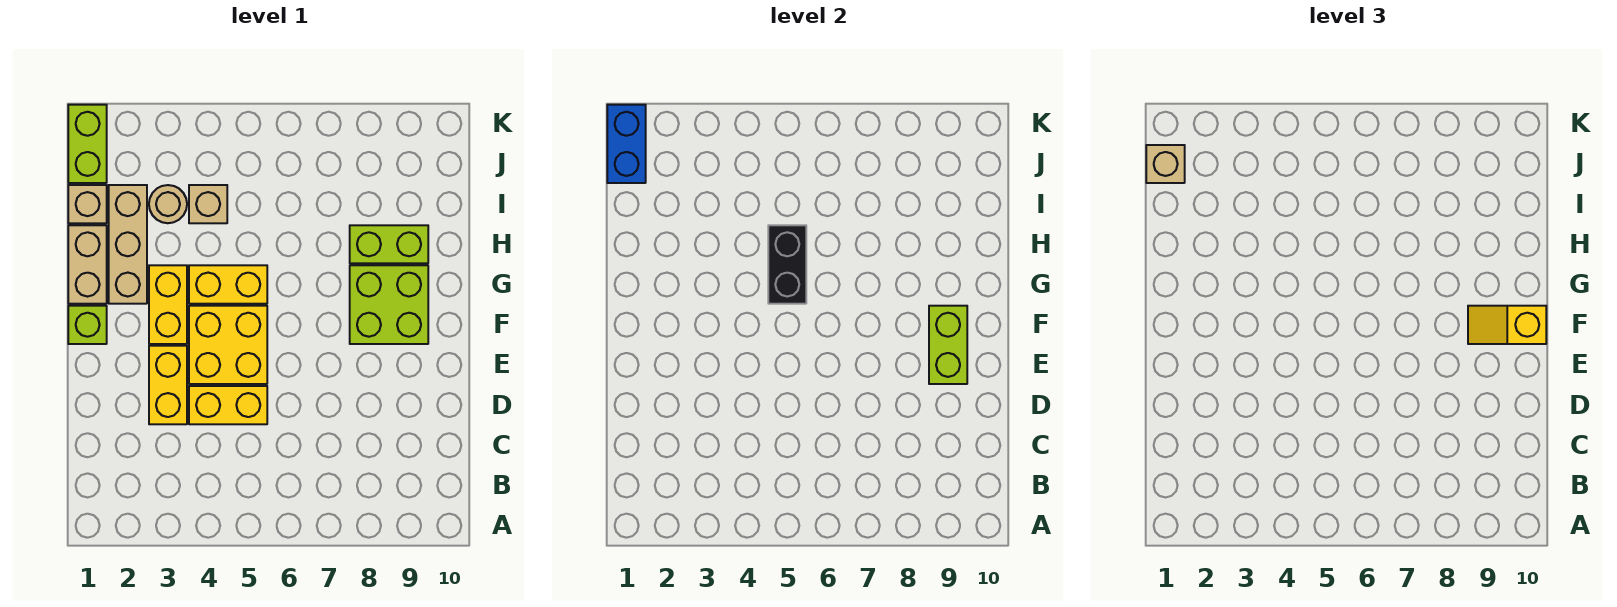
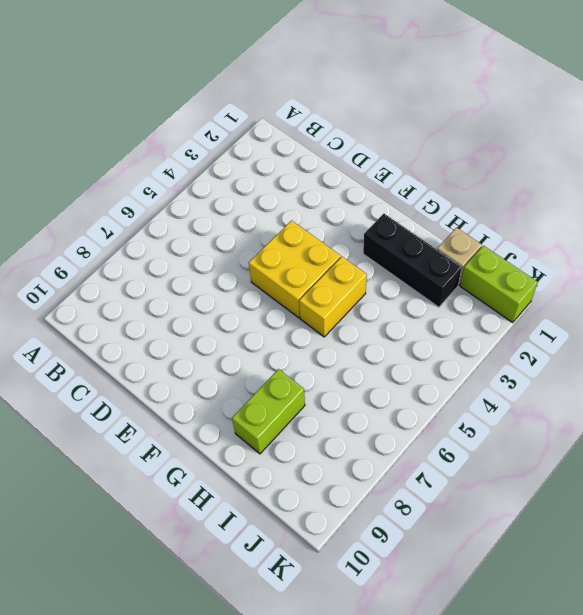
black brick G2:I2 level 1 -> tan brick G2:I2 level 1
none -> yellow brick D3:E3 level 1
none -> yellow brick D4:D5 level 1
none -> lime brick F1 level 1

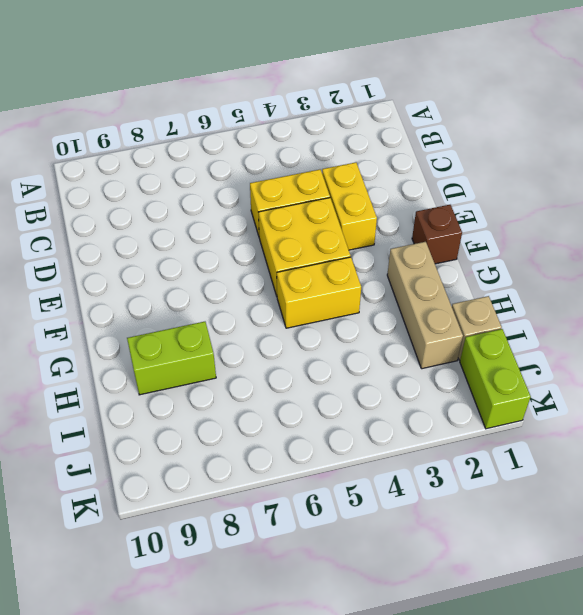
brown brick F1 level 1 -> lime brick F1 level 1
none -> yellow brick F3:G3 level 1
none -> lime brick F8:G9 level 1
none -> tan brick G1:H1 level 1

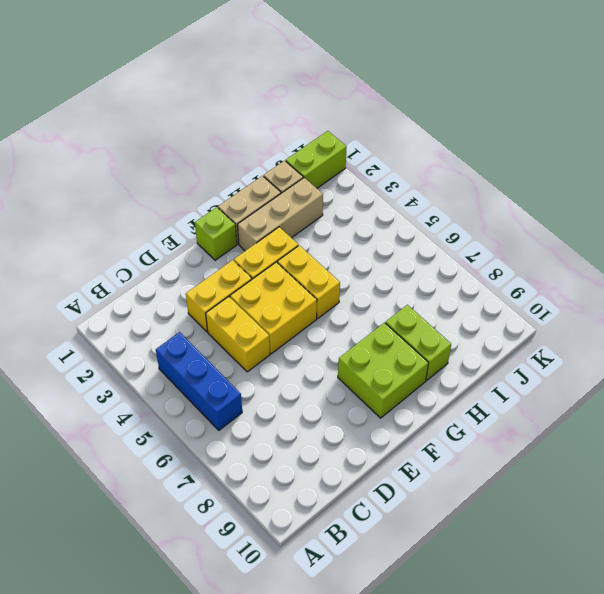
blue brick B4:B6 level 1 -> none
none -> tan round brick I3 level 1
none -> tan brick I4 level 1
none -> lime brick E9:F9 level 2

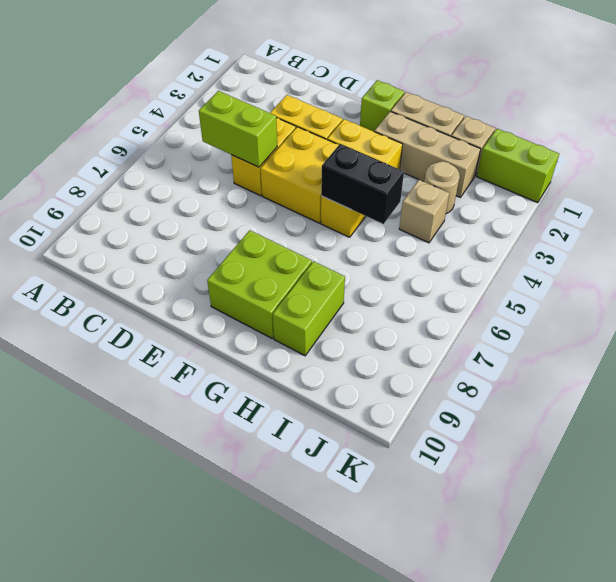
lime brick C5:D5 level 2 -> lime brick E9:F9 level 2
none -> blue brick J1:K1 level 2
none -> yellow slope F9:F10 level 3 top 10
none -> tan brick J1 level 3

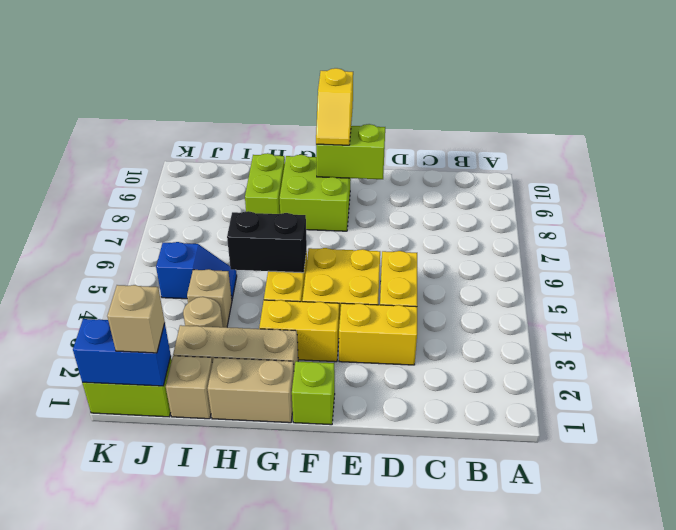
blue slope I5:J5 level 1 top J -> none

